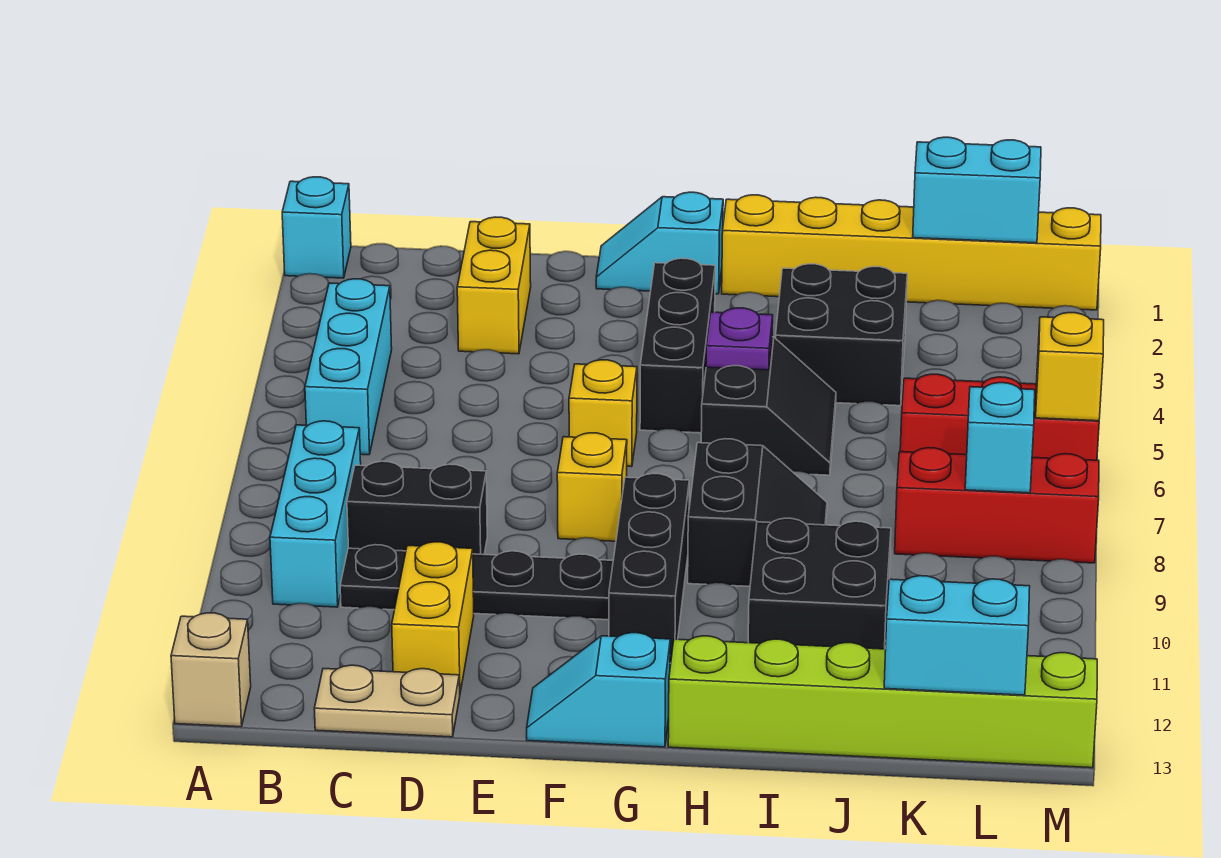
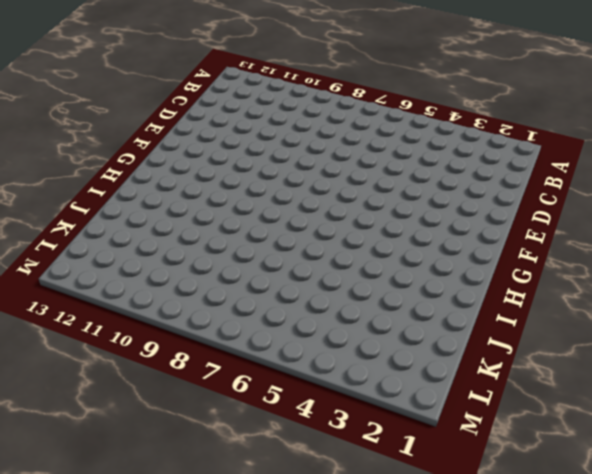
none -> cyan brick A1 level 1
none -> tan brick A13 level 1
none -> cyan brick B4:B6 level 1

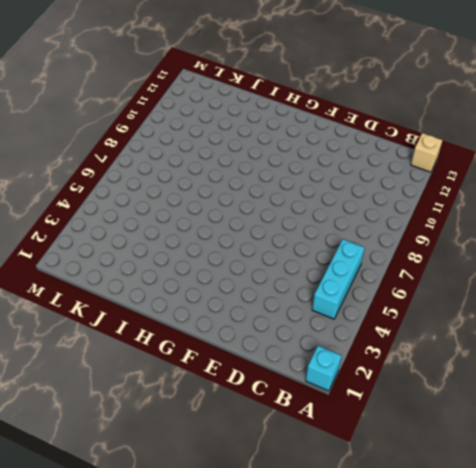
none -> cyan brick B8:B10 level 1
none -> black brick C9:D9 level 1
none -> black plate C10:F10 level 1

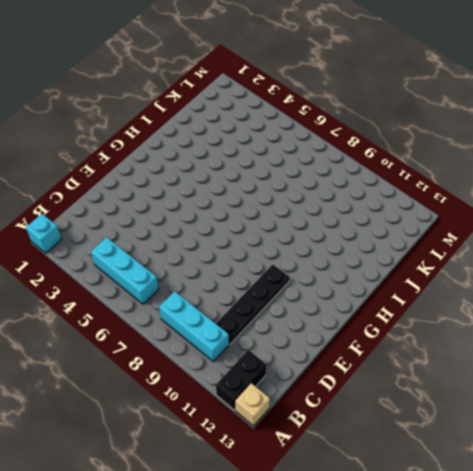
black brick A12:B12 level 1 -> black brick C9:D9 level 1
none -> tan plate C13:D13 level 1
none -> yellow brick D2:D3 level 1
none -> yellow brick D11:D12 level 1

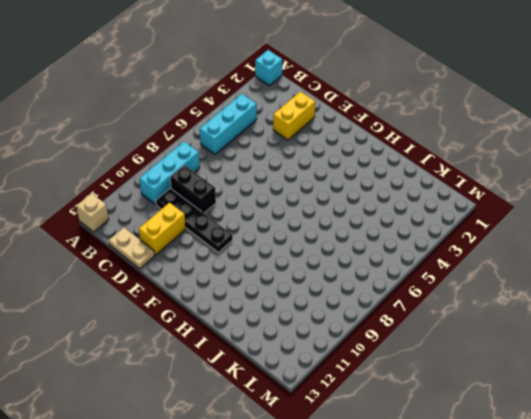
none -> cyan slope F1:G1 level 1 top G
none -> yellow brick F6 level 1
none -> yellow brick F8 level 1

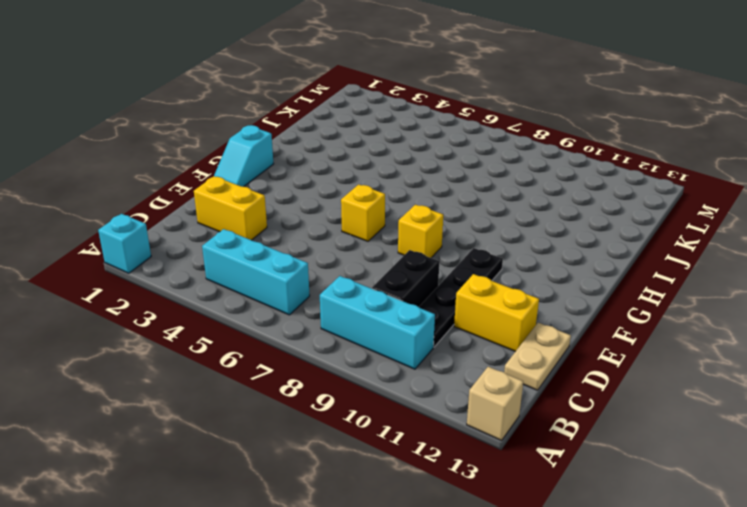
none -> cyan slope F13:G13 level 1 top G
none -> black brick G3:G5 level 1
none -> black brick G9:G11 level 1

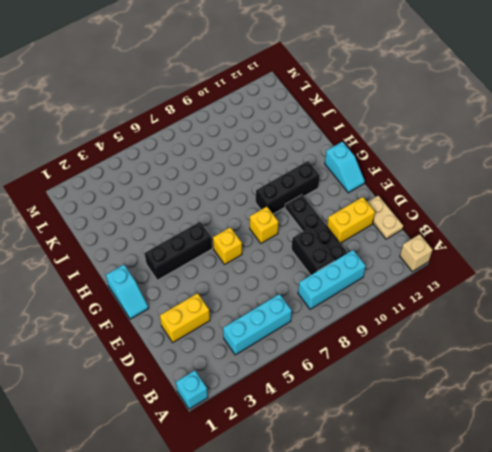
none -> yellow brick H1:M1 level 1
none -> black slope H5:I6 level 1 top H
none -> black slope H8:I9 level 1 top H

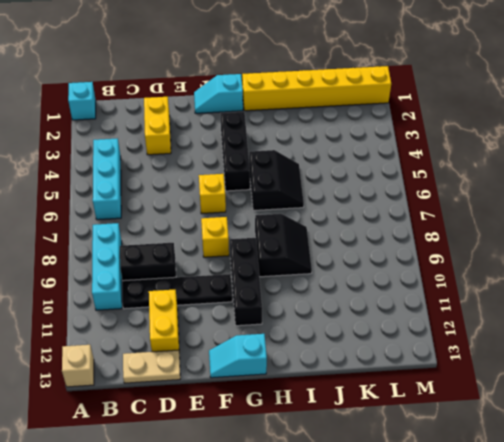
none -> lime brick H13:M13 level 1
none -> black brick I3:J4 level 1
none -> black brick I10:J11 level 1

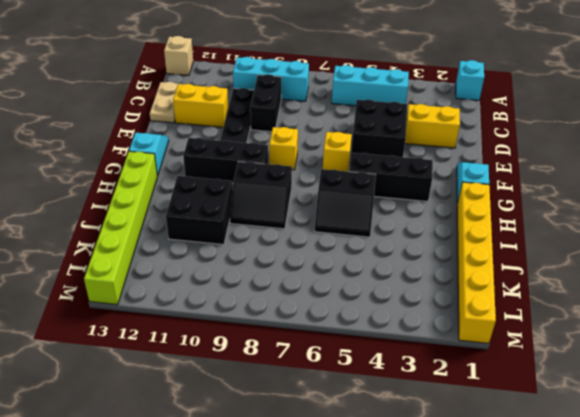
black brick D4:E5 level 1 -> black brick I3:J4 level 1
none -> red brick K6:M6 level 1
none -> red brick K8:M8 level 1
none -> purple plate H5 level 2

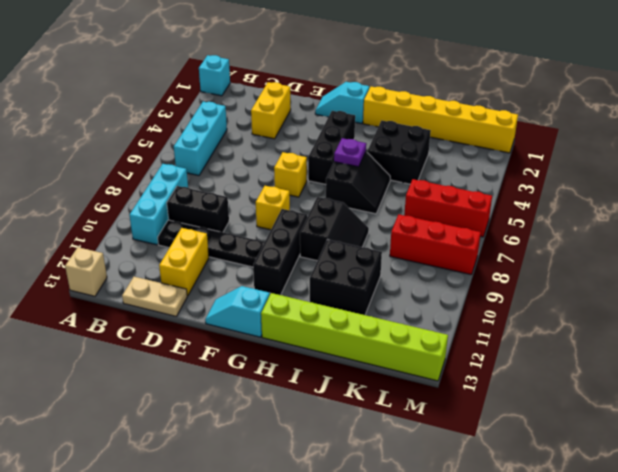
none -> cyan brick K1:L1 level 2
none -> cyan brick K13:L13 level 2
none -> cyan brick L8 level 2

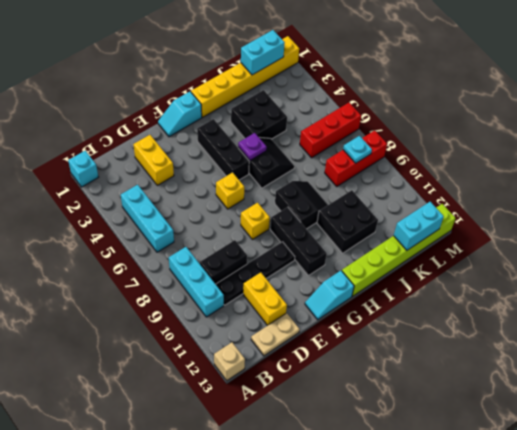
cyan plate L8 level 2 -> cyan brick L8 level 2
none -> yellow brick M6 level 2

